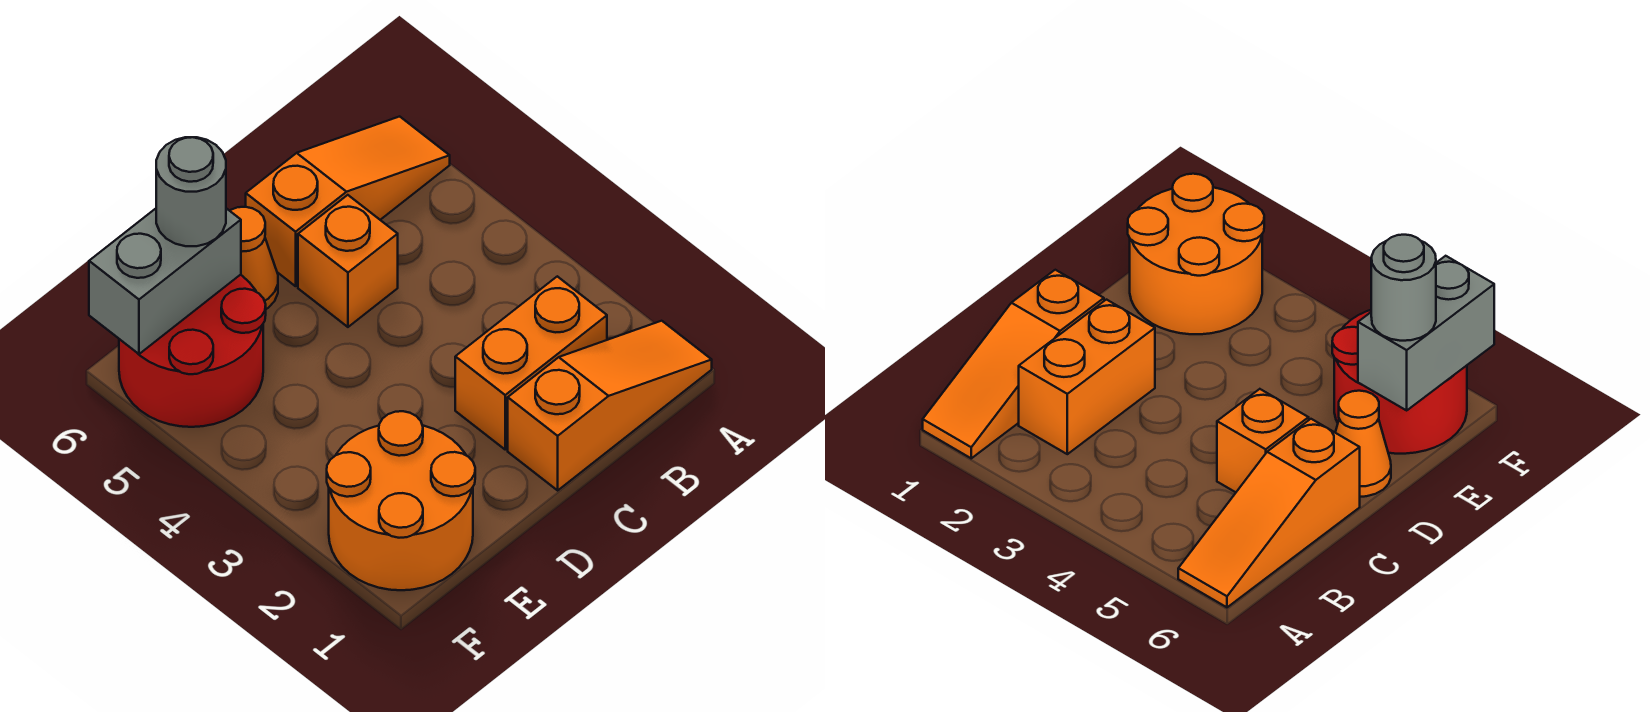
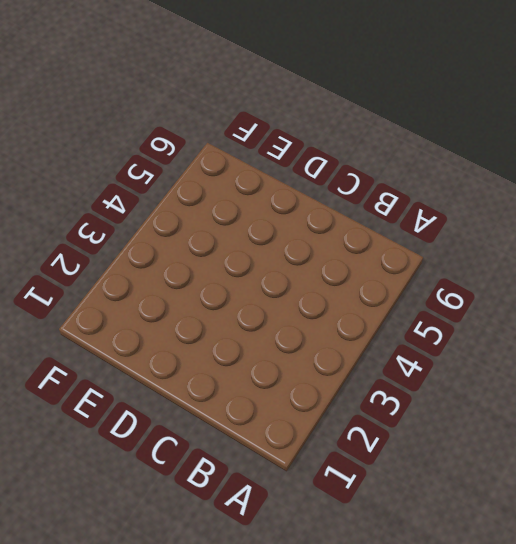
none -> orange slope A1:C1 level 1 top C
none -> orange slope A6:C6 level 1 top C

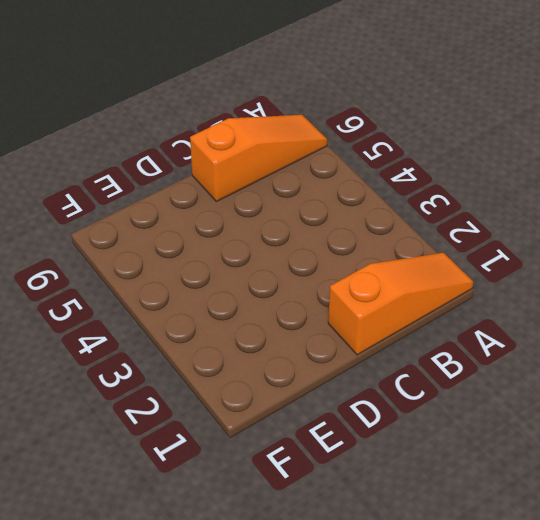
none -> orange brick B2:C2 level 1
none -> orange brick C5 level 1

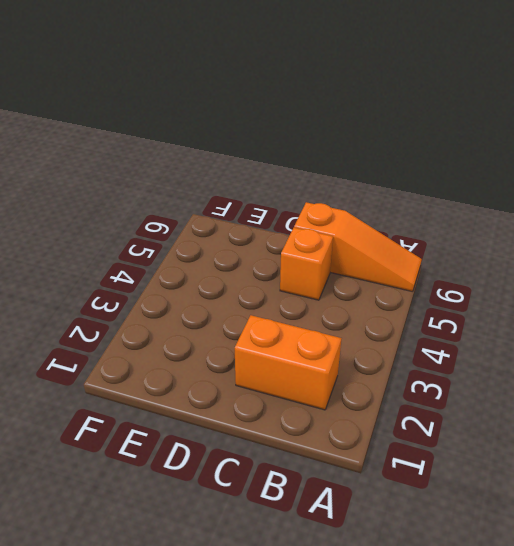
none -> orange slope A1:C1 level 1 top C
none -> orange cone D6 level 1

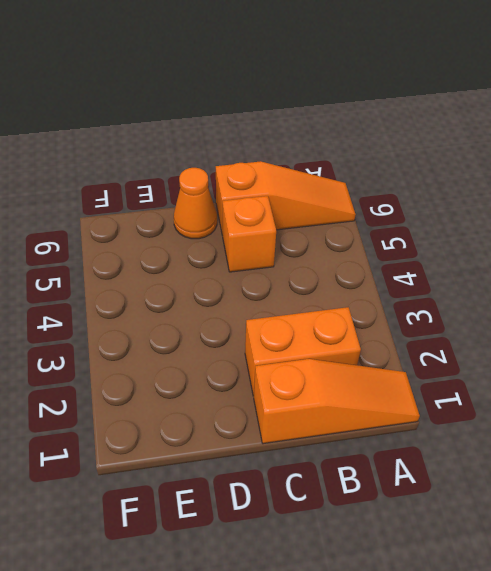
none -> orange round brick E1:F2 level 1
none -> red round brick E5:F6 level 1

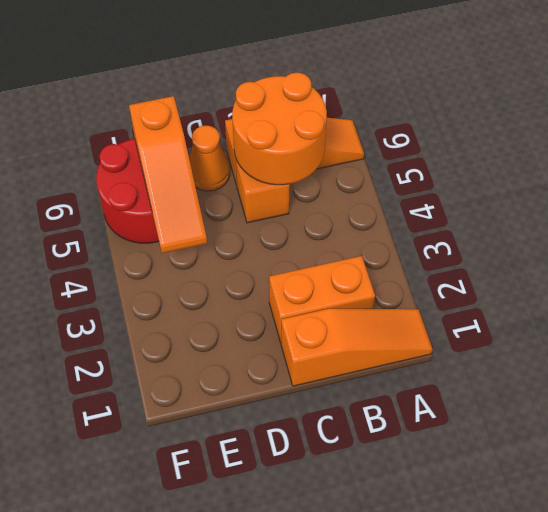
orange round brick B5:C6 level 2 -> orange round brick E1:F2 level 1
orange slope E4:E6 level 2 top 6 -> grey brick E6:F6 level 2
none -> grey round brick E6 level 3

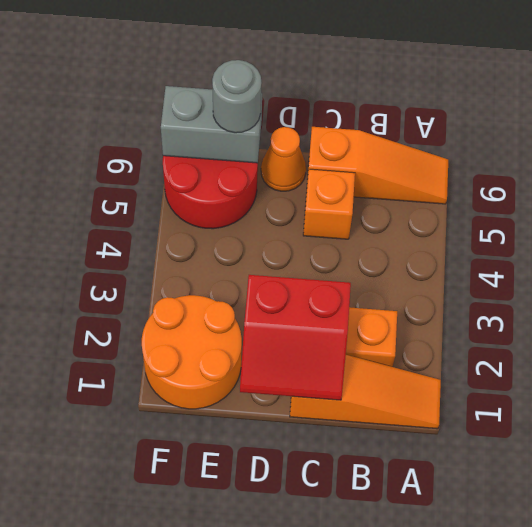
red slope C1:D2 level 2 top 2 -> none

